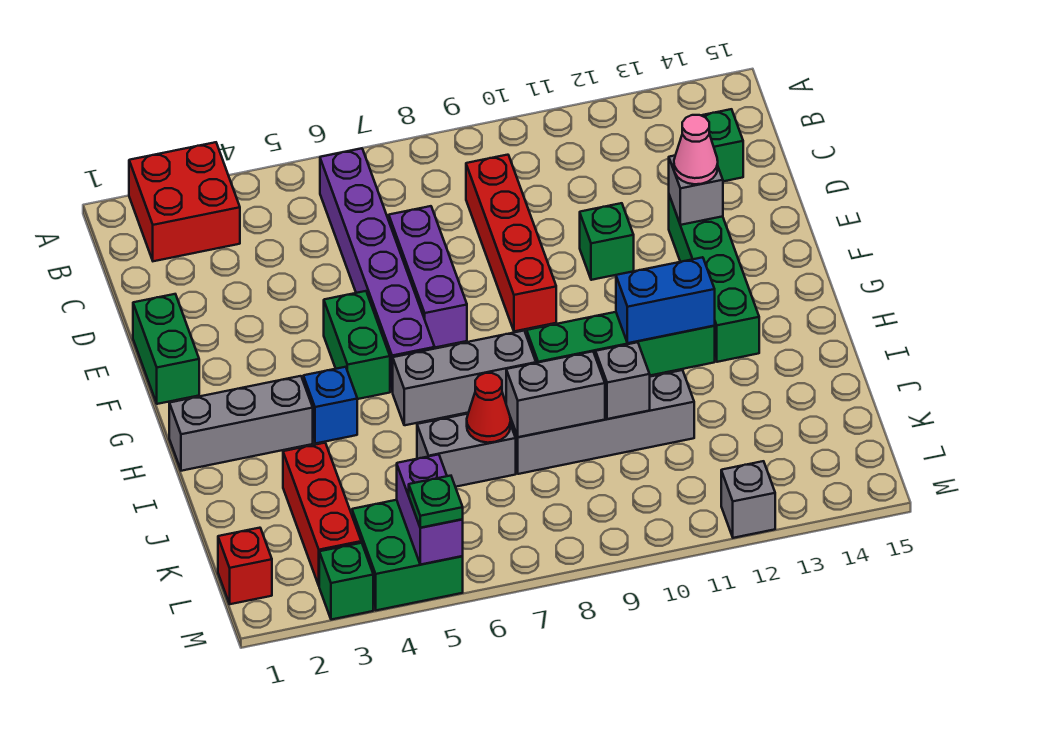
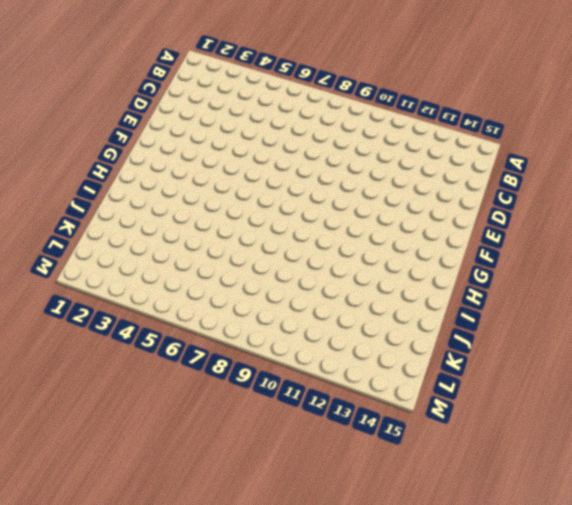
none -> red brick A2:B3 level 1
none -> purple brick B6:G6 level 1
none -> red brick C9:F9 level 1

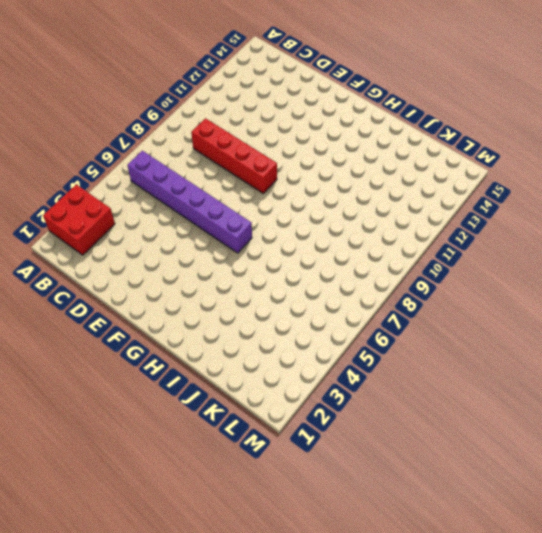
none -> green brick C14 level 1
none -> purple brick D7:F7 level 1
none -> green brick E1:F1 level 1

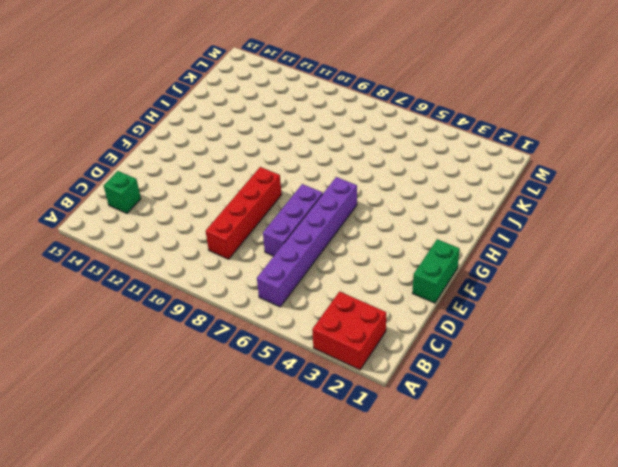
none -> green brick E11 level 1
none -> green brick E13:H13 level 1
none -> green brick F5:G5 level 1

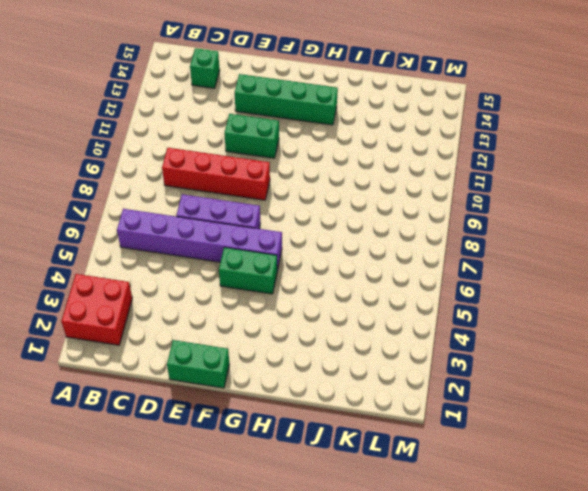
green brick E11:F11 level 1 -> green brick E11 level 1
none -> grey brick H1:H3 level 1
none -> blue brick H4 level 1
none -> grey brick H6:H8 level 1

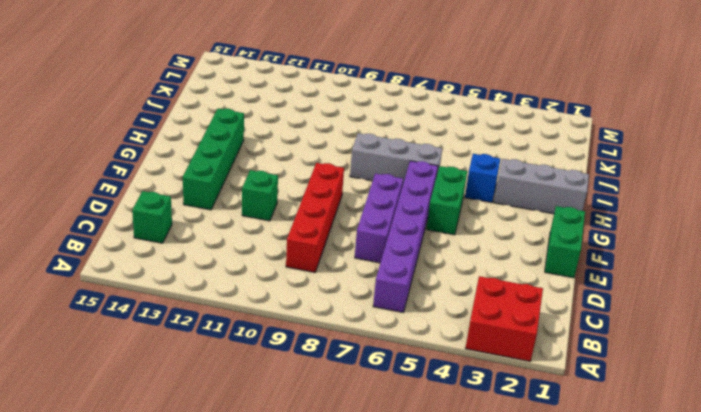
none -> green brick H9:H12 level 1
none -> red brick J3:L3 level 1
none -> grey brick J6:J7 level 1

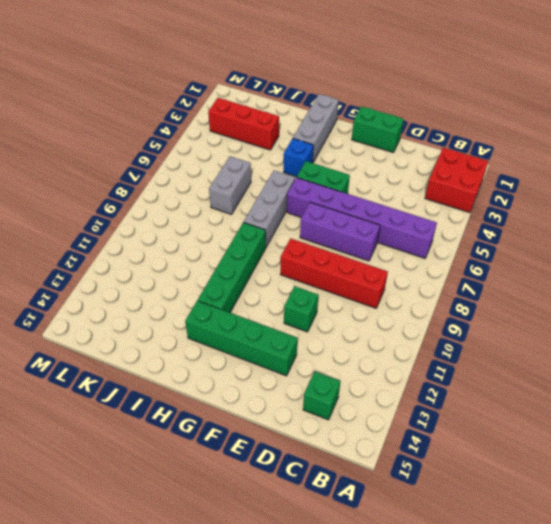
none -> grey brick J8:J11 level 1
none -> red brick L1 level 1
none -> green brick L4:M5 level 1

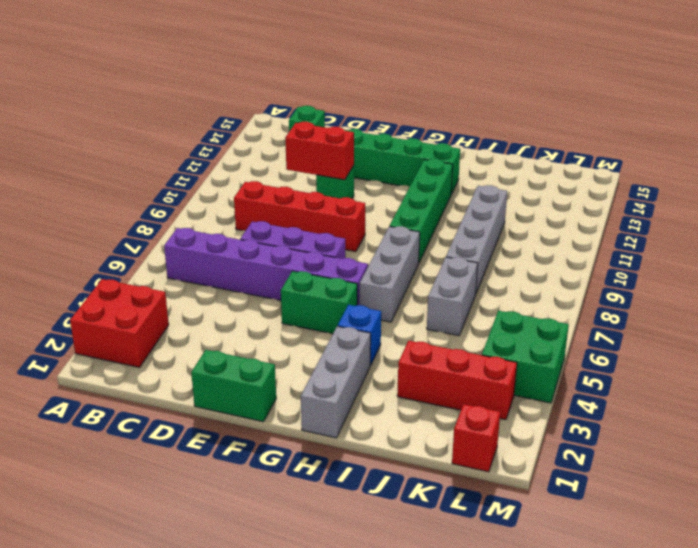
red brick D11:E11 level 2 -> none
none -> green brick M3 level 1
none -> grey brick M12 level 1
none -> grey brick E13 level 2

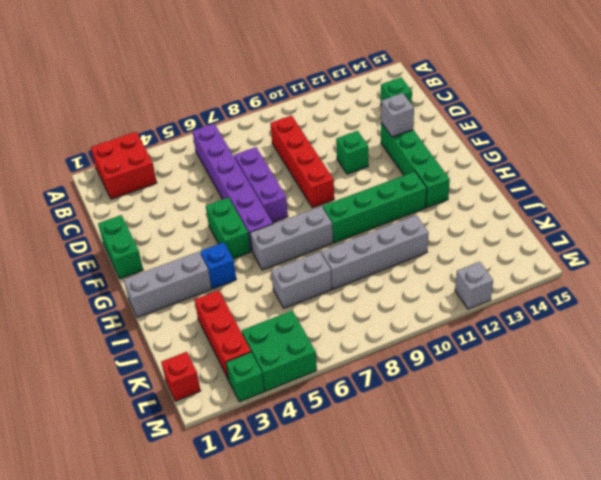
none -> blue brick H11:H12 level 2
none -> red cone J7 level 2
none -> grey brick J8:J9 level 2

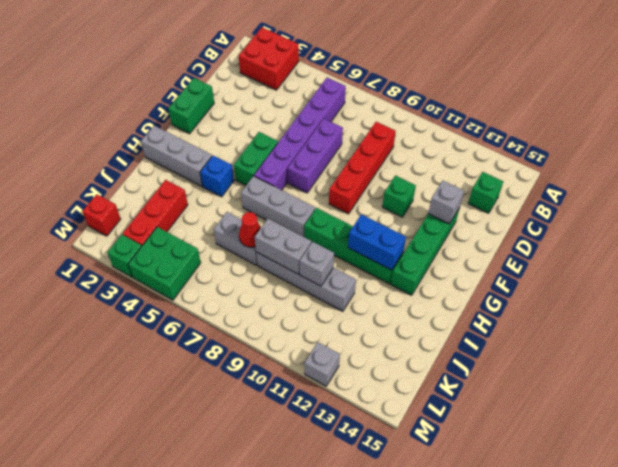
none -> purple brick L5:M5 level 2
none -> pink cone E13 level 3
none -> green plate M5 level 3

